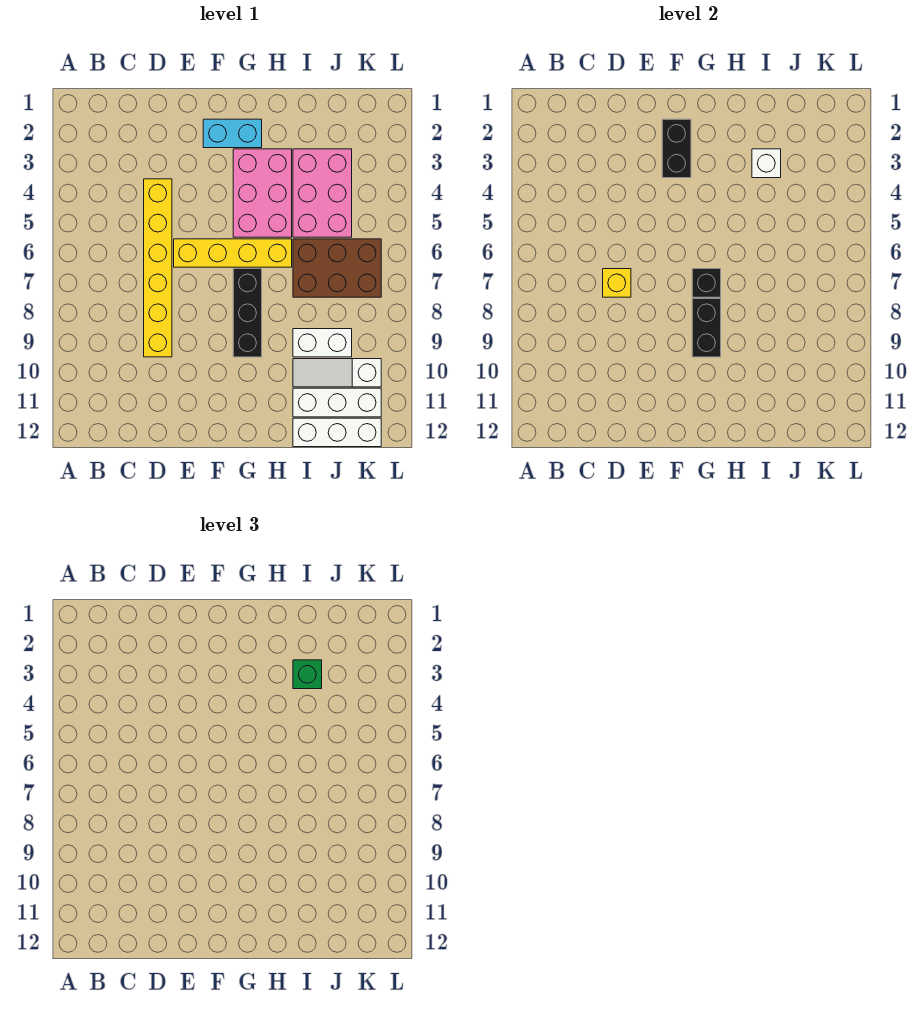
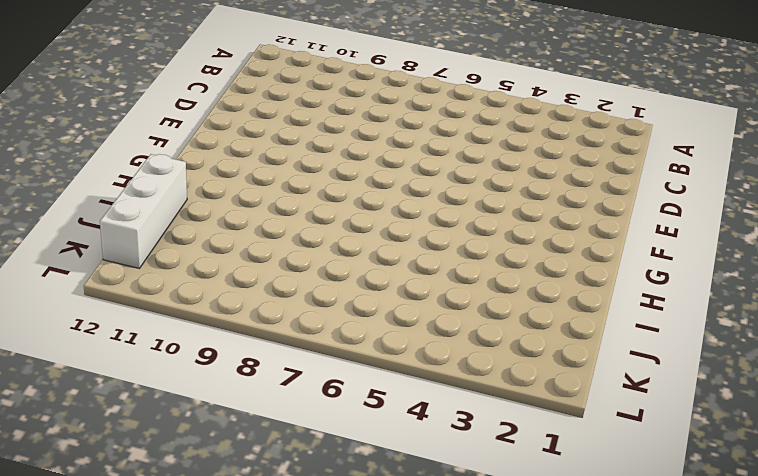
none -> yellow brick D4:D9 level 1
none -> yellow brick E6:H6 level 1
none -> cyan brick F2:G2 level 1

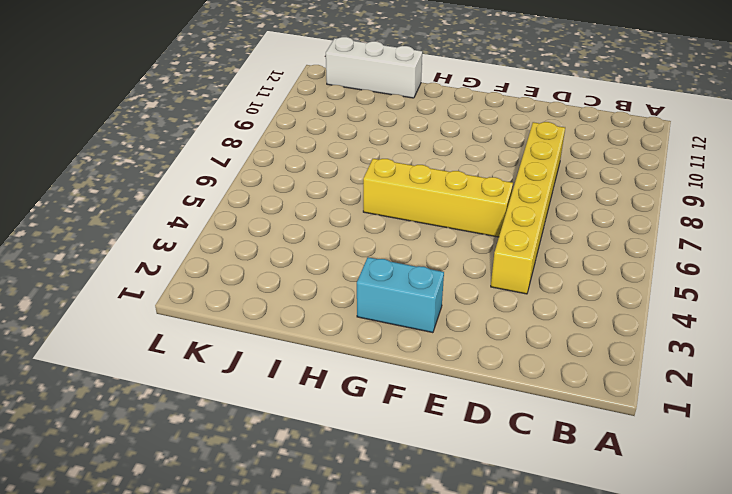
none -> pink brick G3:H5 level 1
none -> black brick G7:G9 level 1
none -> pink brick I3:J5 level 1

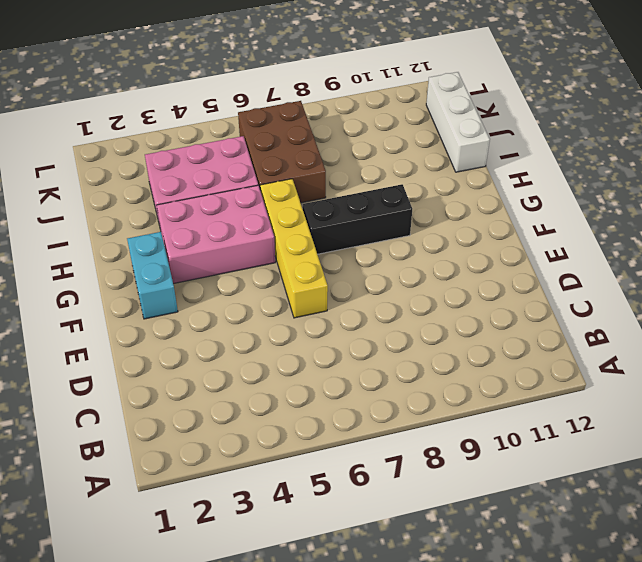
none -> yellow brick D4:D9 level 1
none -> white brick I9:J9 level 1
none -> white slope I10:K10 level 1 top K

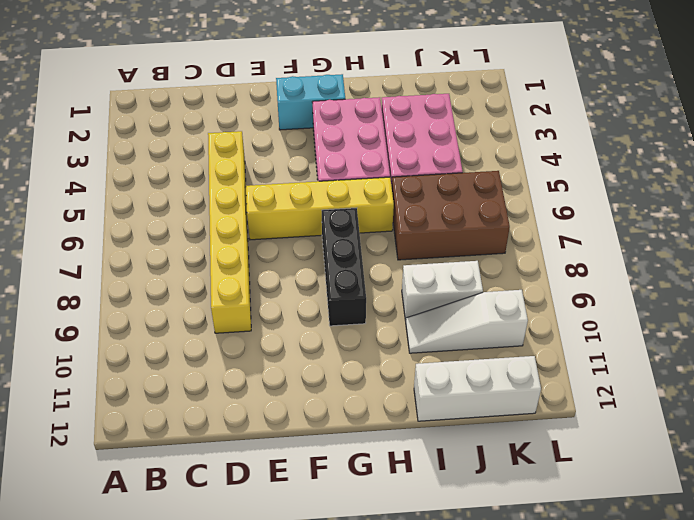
none -> white brick I11:K11 level 1
none -> yellow brick D7 level 2
none -> black brick F2:F3 level 2

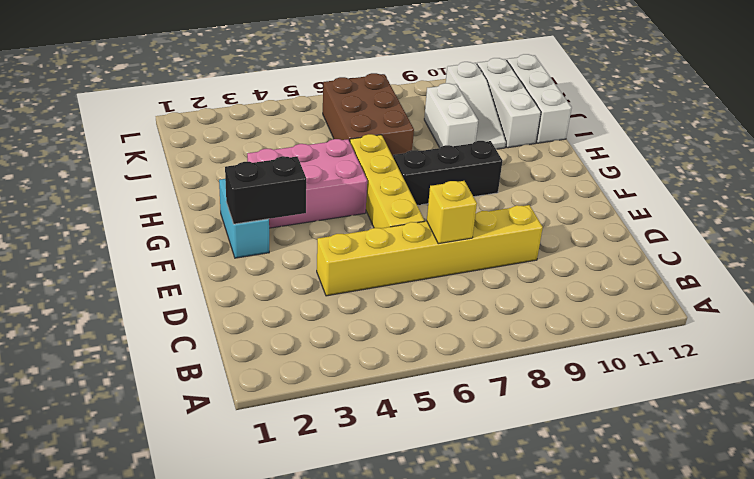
none -> pink brick I3:J5 level 1
none -> black brick G7 level 2
none -> black brick G8:G9 level 2

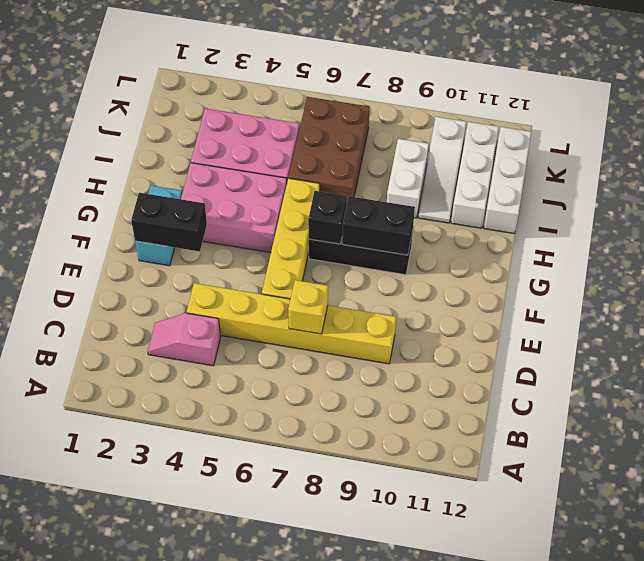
pink slope C3:C4 level 1 top 4 -> none
none -> white brick I3 level 2
none -> green brick I3 level 3

